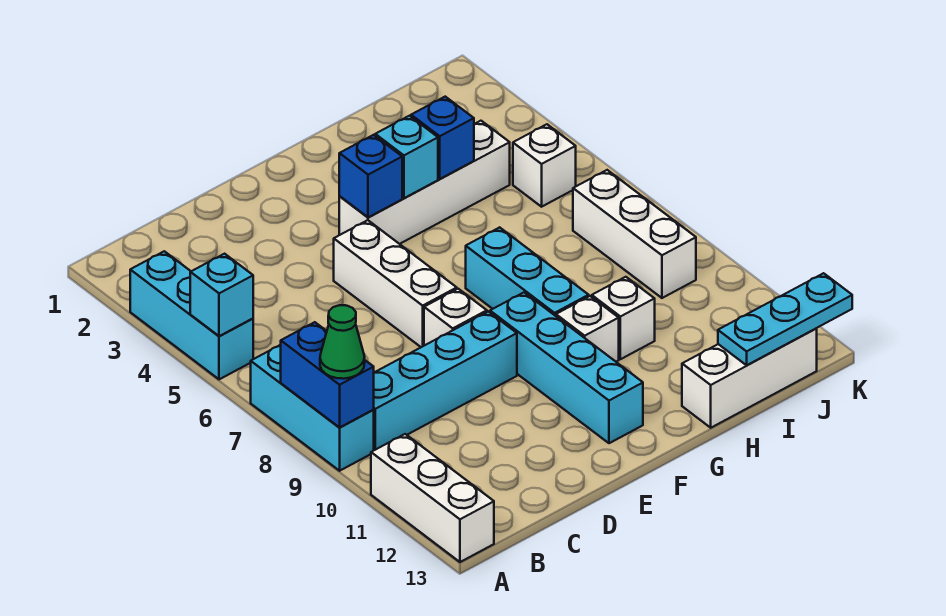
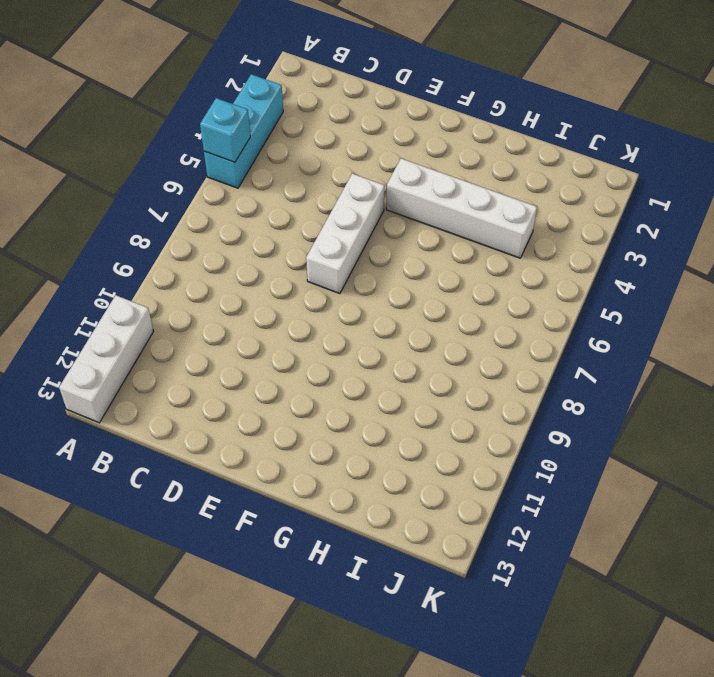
none -> cyan brick A7:A9 level 1
none -> cyan brick B9:E9 level 1
none -> white brick E8 level 1

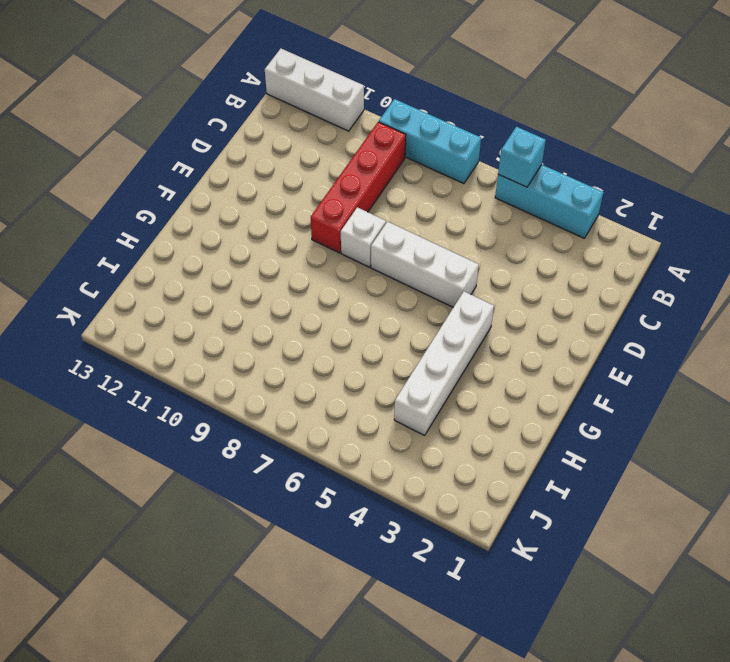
red brick B9:E9 level 1 -> cyan brick B9:E9 level 1
none -> cyan brick F9:F12 level 1
none -> cyan brick G7:G9 level 1
none -> white brick G10 level 1

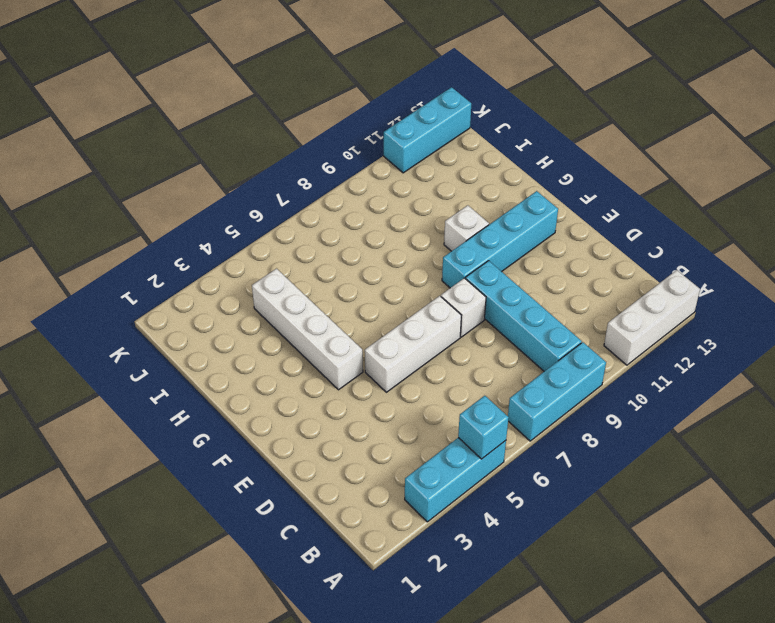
cyan brick K11:K13 level 1 -> cyan brick G7:G9 level 1
none -> white brick H10 level 1
none -> white brick H13:J13 level 1
none -> white brick J5 level 1

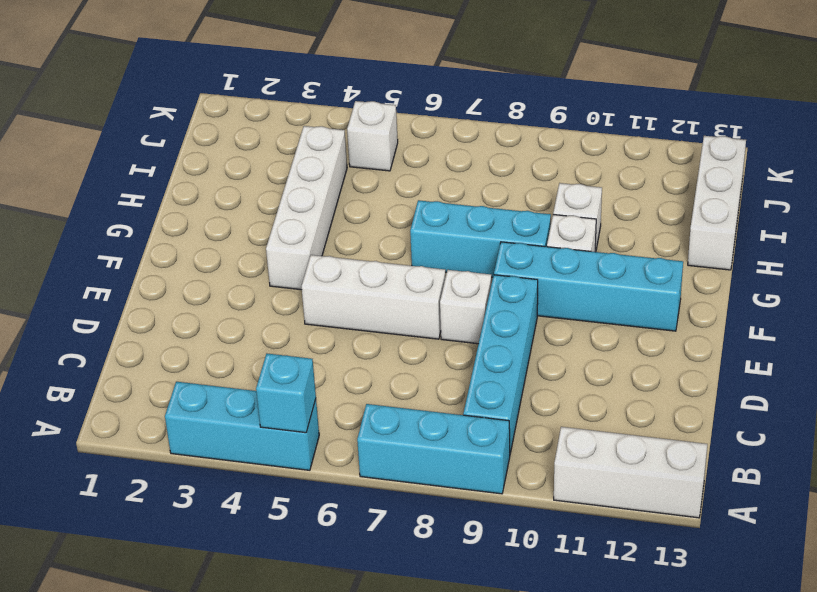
none -> white brick J7:J9 level 1
none -> blue brick A8:A9 level 2
none -> blue brick F4 level 2

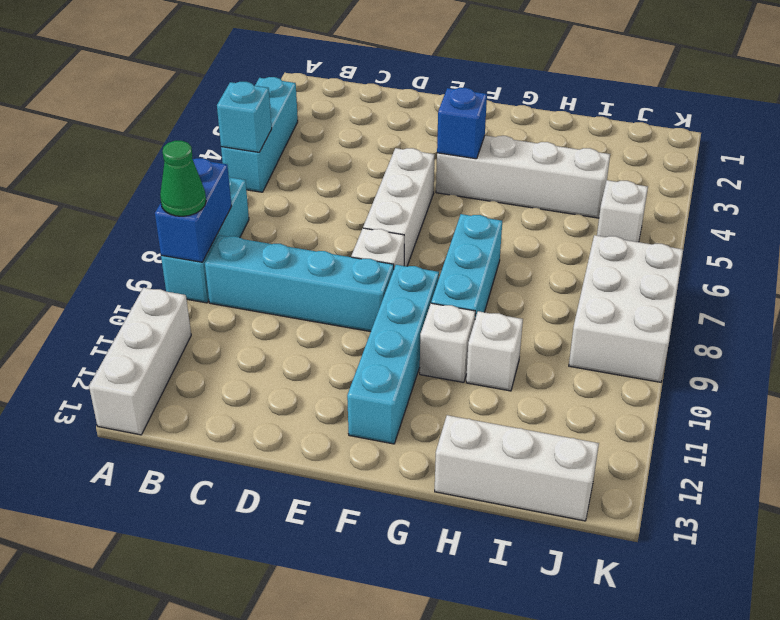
white brick J7:K9 level 1 -> white brick J7:J9 level 1
none -> cyan brick G4 level 2
none -> blue brick H4 level 2
none -> cyan plate I13:K13 level 2

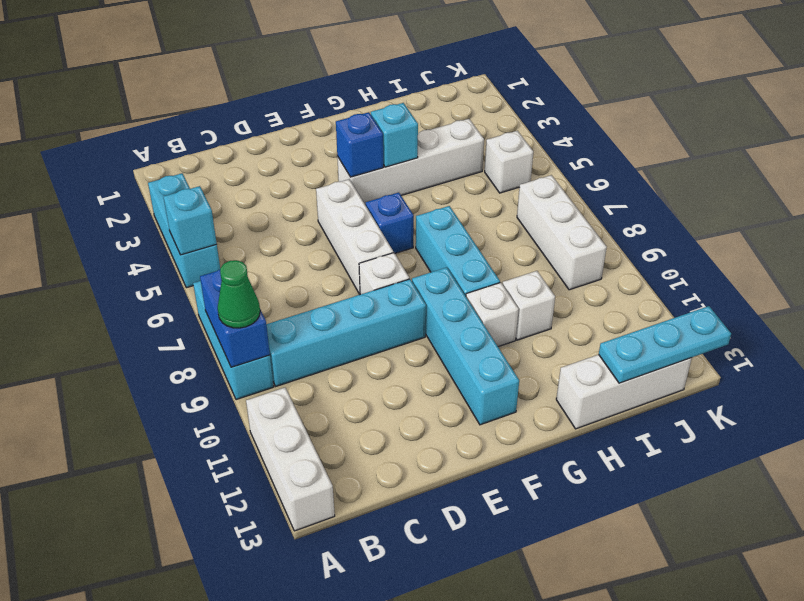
blue brick F6 level 1 -> blue brick H4 level 2

